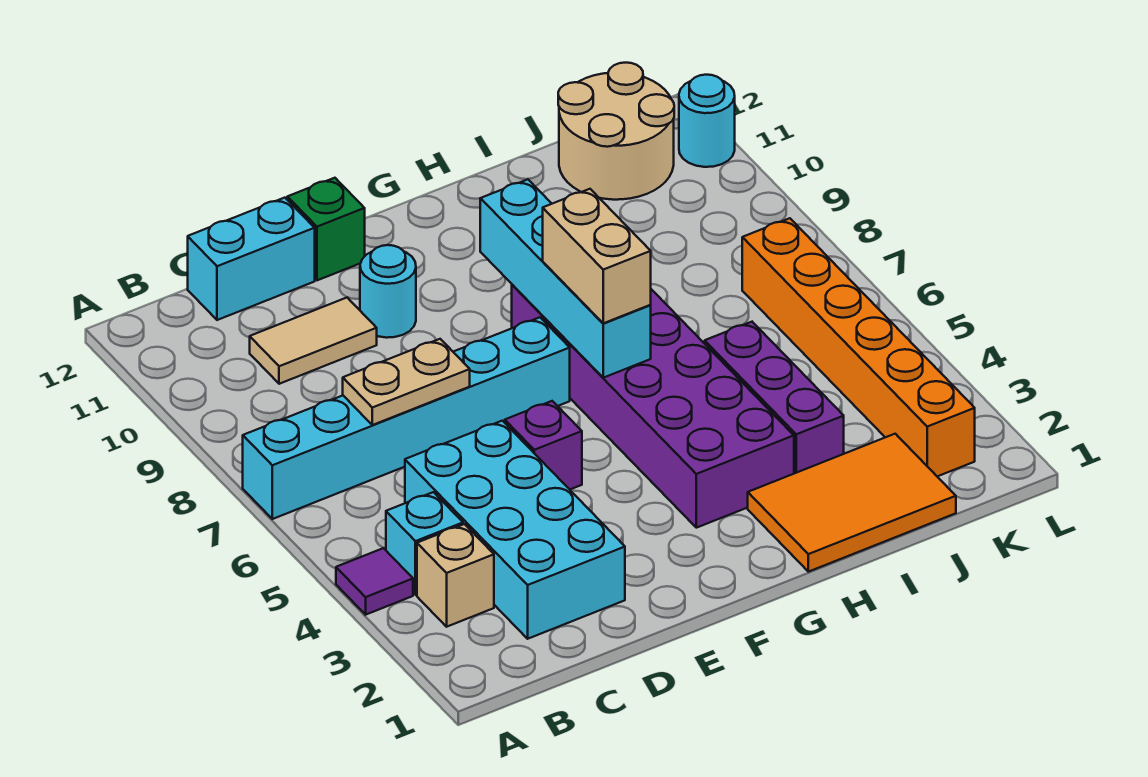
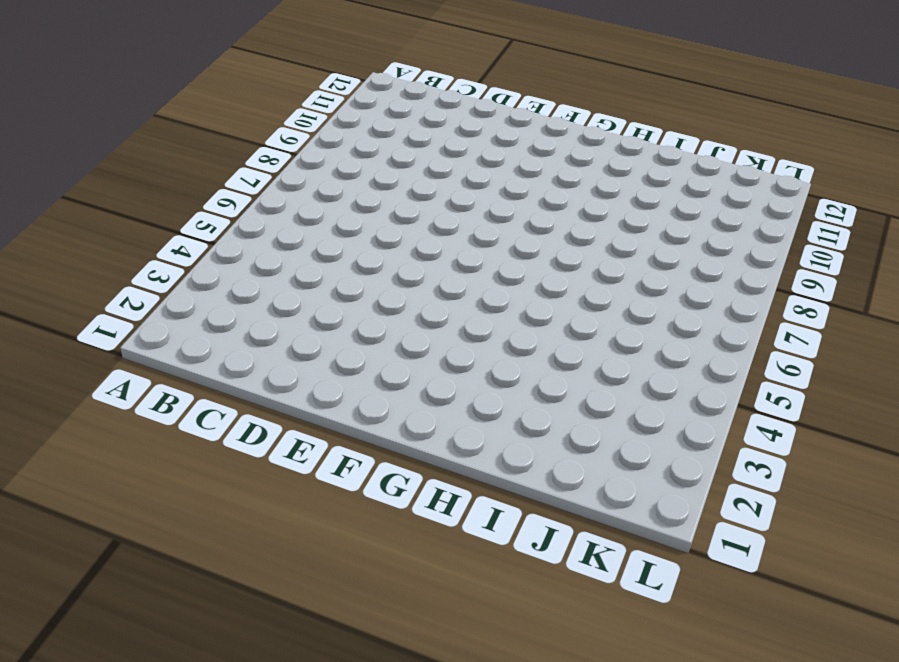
none -> purple tile A4 level 1
none -> cyan brick A7:F7 level 1
none -> tan brick B3 level 1

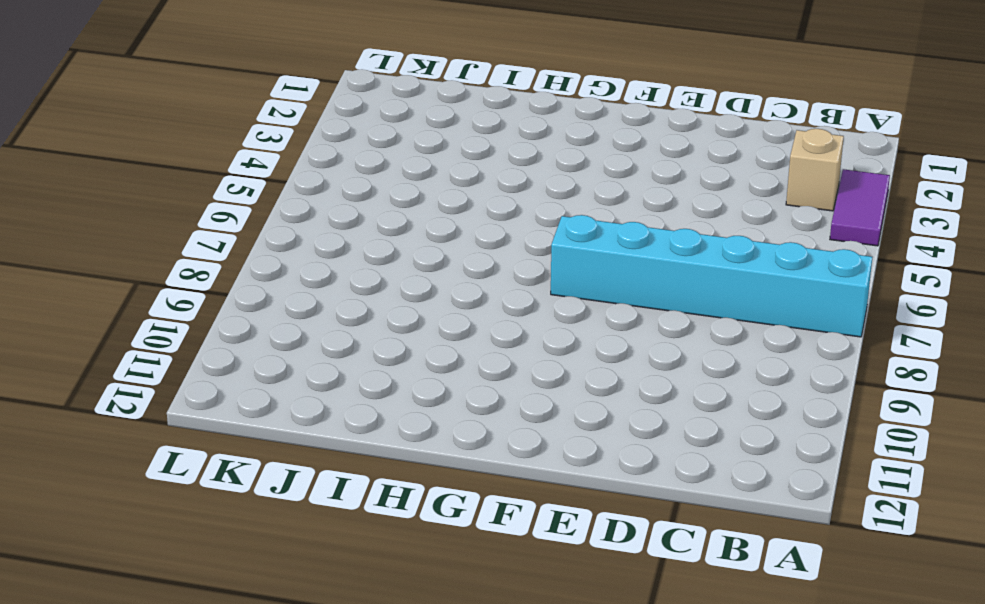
purple tile A3:A4 level 1 -> purple tile A4 level 1
none -> cyan brick B4 level 1
none -> cyan brick C2:D5 level 1
none -> tan tile C10:D10 level 1

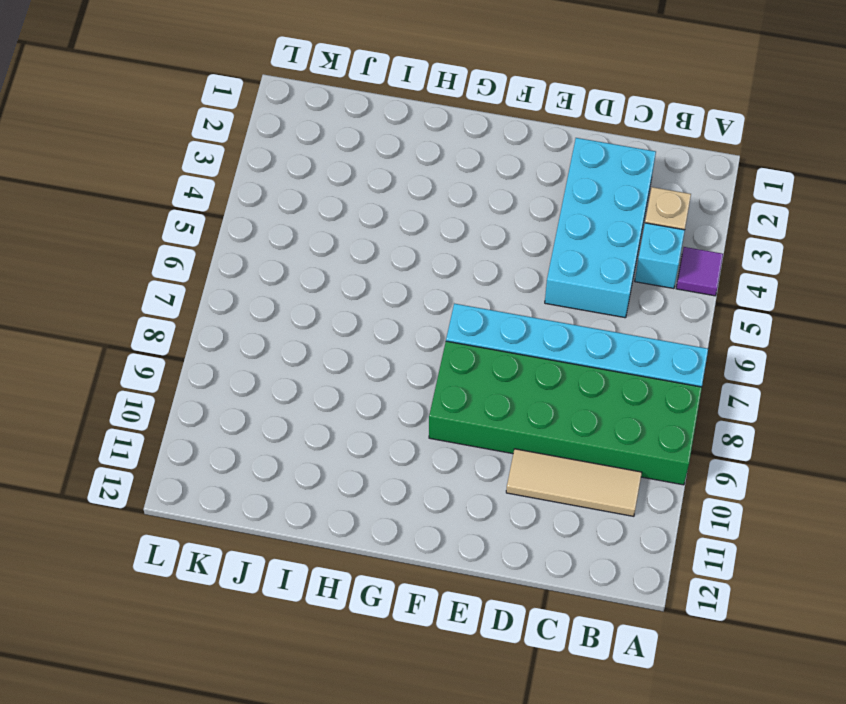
green brick A8:F9 level 1 -> none
tan tile B10:D10 level 1 -> tan tile C10:D10 level 1
none -> cyan brick C12:D12 level 1
none -> purple brick E5 level 1
none -> cyan round brick E10 level 1

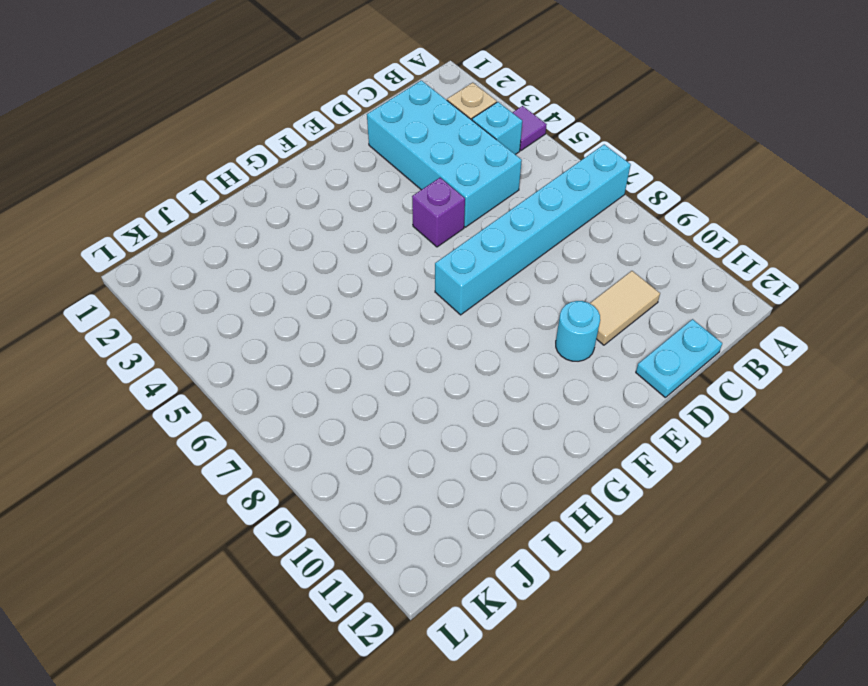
cyan plate C12:D12 level 1 -> cyan brick C12:D12 level 1
none -> green brick E12 level 1
none -> purple brick G3:H8 level 1
none -> orange tile H1:J2 level 1

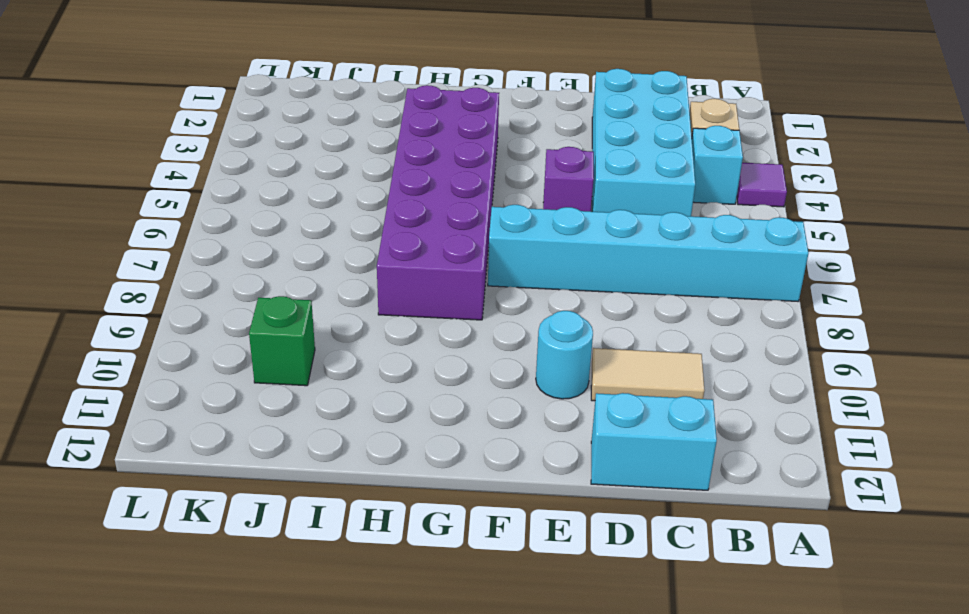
green brick J10 level 1 -> green brick E12 level 1
none -> orange tile H1:J2 level 1
none -> purple brick I3:I5 level 1
none -> tan round brick J11:K12 level 1

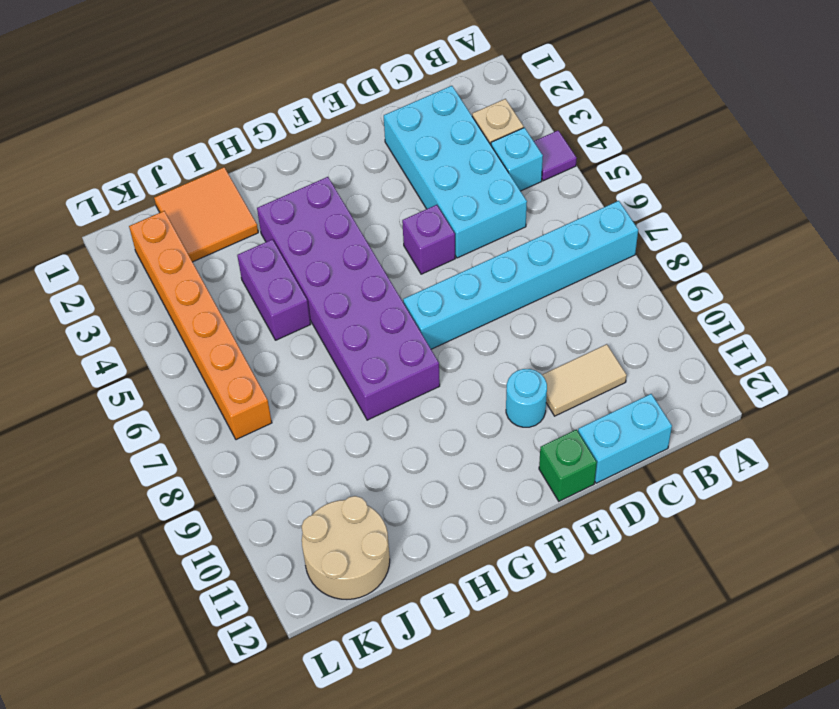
orange tile I1:J2 level 1 -> orange tile H1:J2 level 1
purple brick I4:I5 level 1 -> purple brick I3:I5 level 1
none -> cyan round brick L11 level 1
none -> tan plate C7:D7 level 2
none -> cyan brick G6:G9 level 2

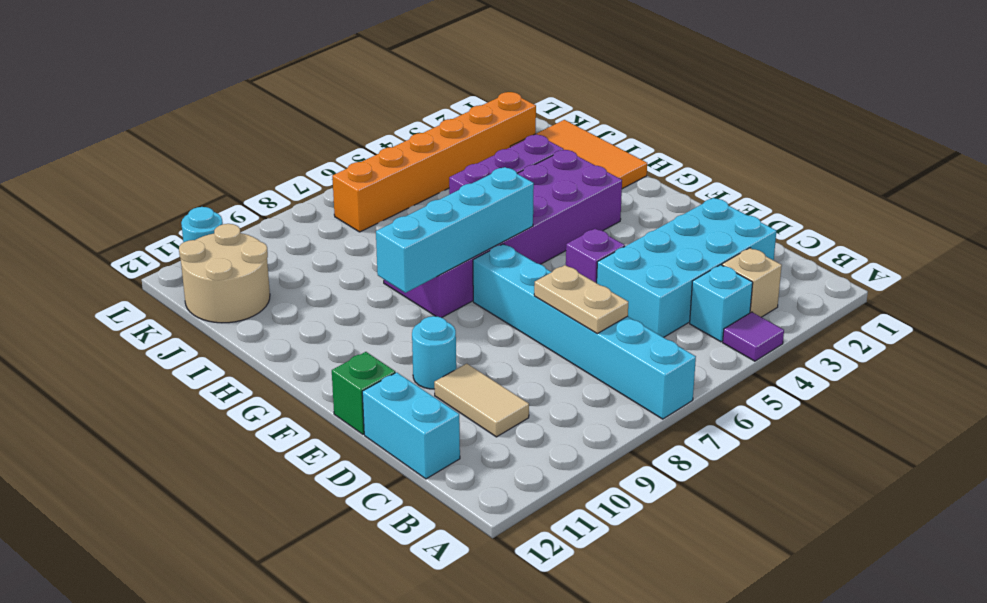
none -> tan brick G6:G7 level 3

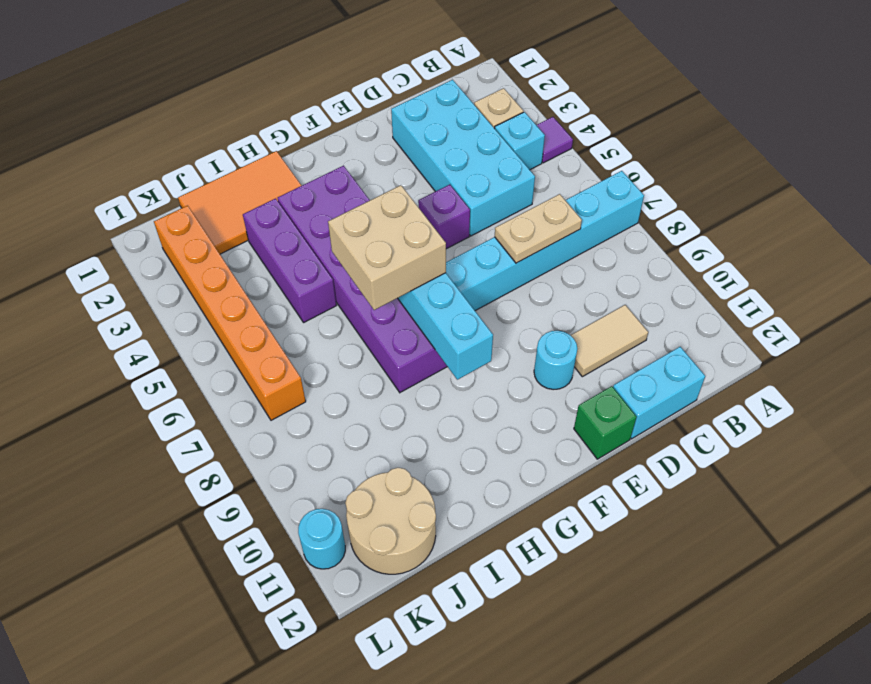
tan brick G6:H7 level 3 -> tan brick G6:G7 level 3

